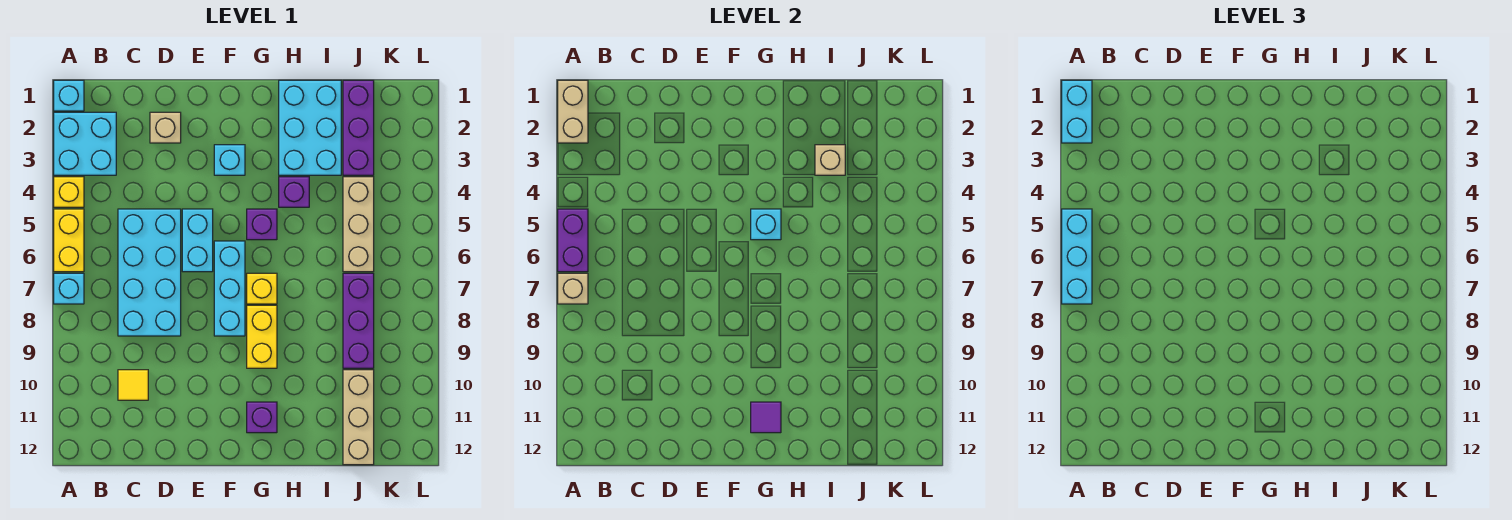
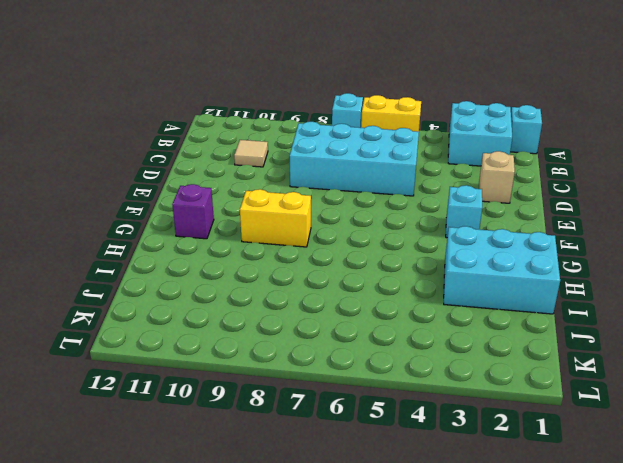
tan tile C10 level 1 -> yellow tile C10 level 1
none -> yellow brick A4 level 1
none -> cyan brick E5:E6 level 1
none -> cyan brick F6:F8 level 1

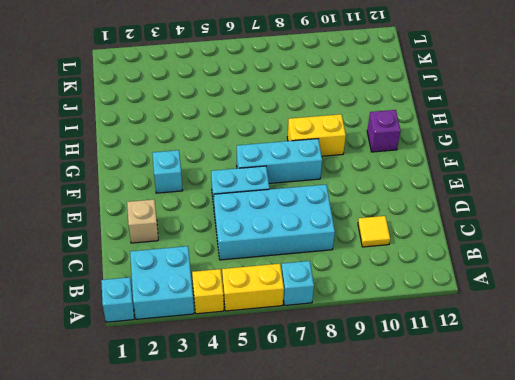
none -> purple brick G5 level 1
none -> yellow brick G7 level 1
none -> cyan brick H1:I3 level 1

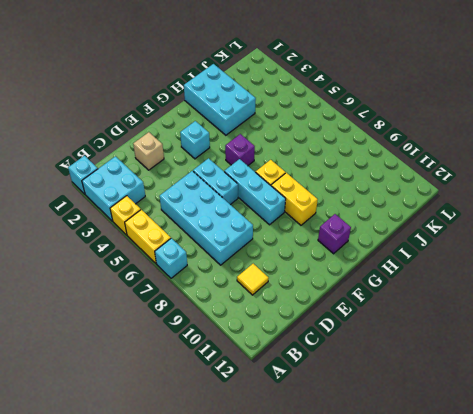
none -> purple brick H4 level 1
none -> purple brick J1:J3 level 1
none -> tan brick J4:J6 level 1

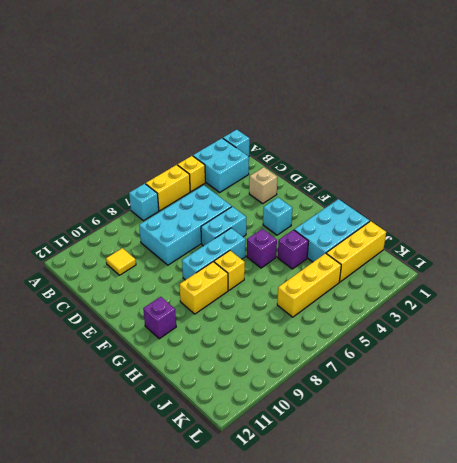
yellow brick J1:J3 level 1 -> purple brick J1:J3 level 1
yellow brick J4:J6 level 1 -> tan brick J4:J6 level 1
none -> purple brick J7:J9 level 1
none -> tan brick J10:J12 level 1
none -> tan brick A1:A2 level 2

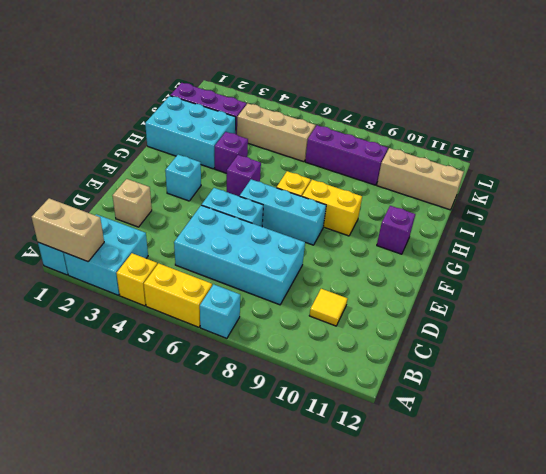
none -> purple brick A5:A6 level 2
none -> tan brick A7 level 2
none -> cyan brick G5 level 2

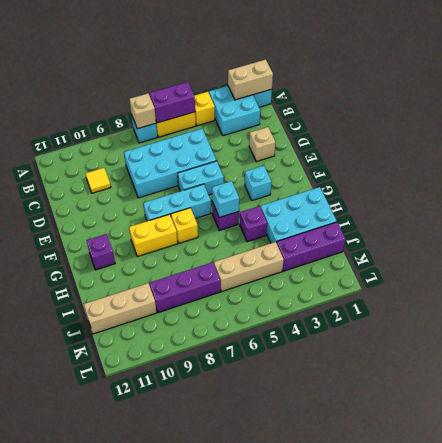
none -> purple tile G11 level 2
none -> tan brick I3 level 2
none -> cyan brick A1:A2 level 3

